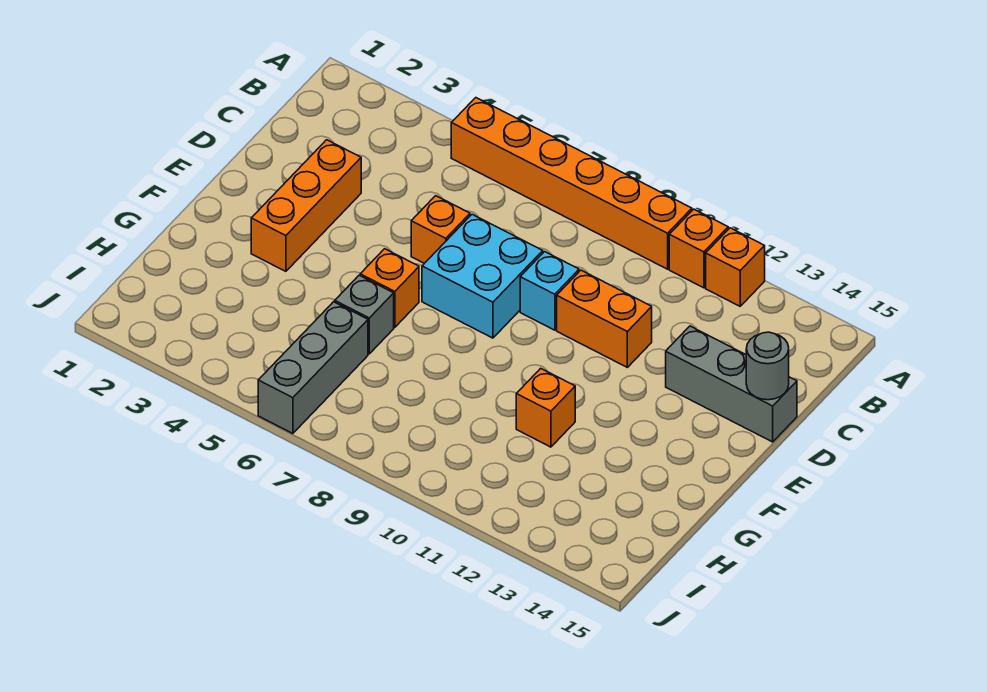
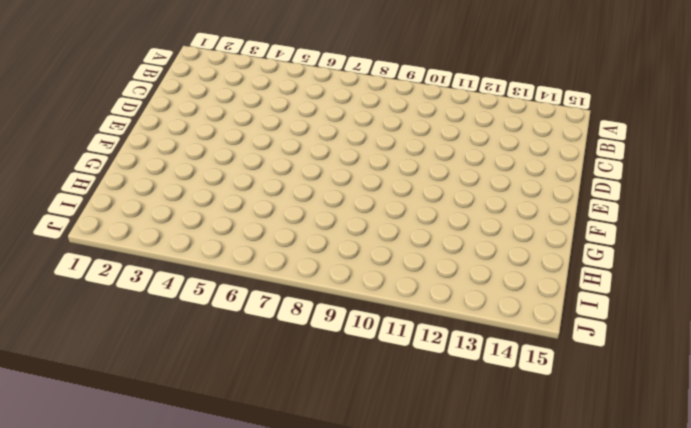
none -> orange brick A5:A10 level 1
none -> orange brick A11 level 1
none -> orange brick A12 level 1

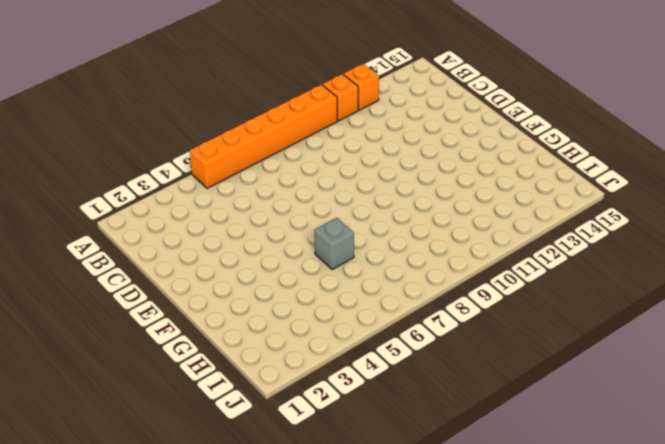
none -> orange brick D3:F3 level 1
none -> orange brick D6 level 1
none -> cyan brick D7:E8 level 1

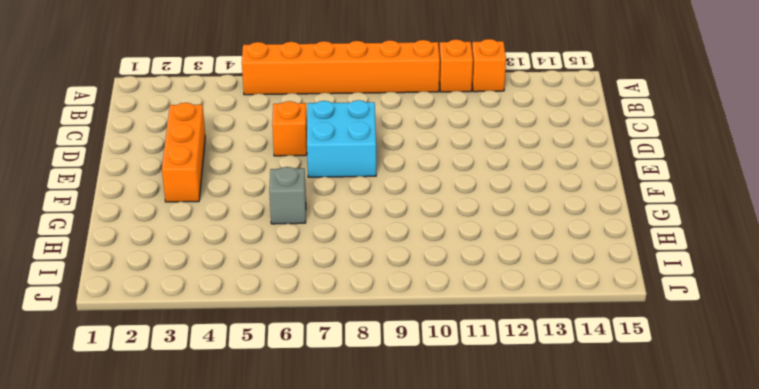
none -> cyan brick D9 level 1
none -> orange brick D10:D11 level 1
none -> grey brick D13:D15 level 1

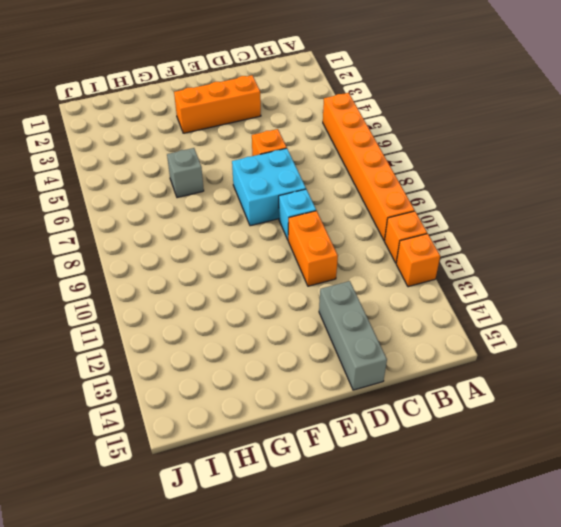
none -> orange brick F6 level 1
none -> orange brick G11 level 1
none -> grey brick H6:J6 level 1

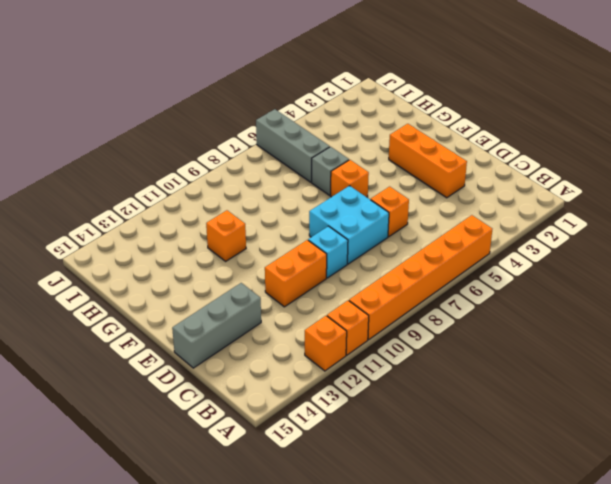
none -> grey round brick D15 level 2

